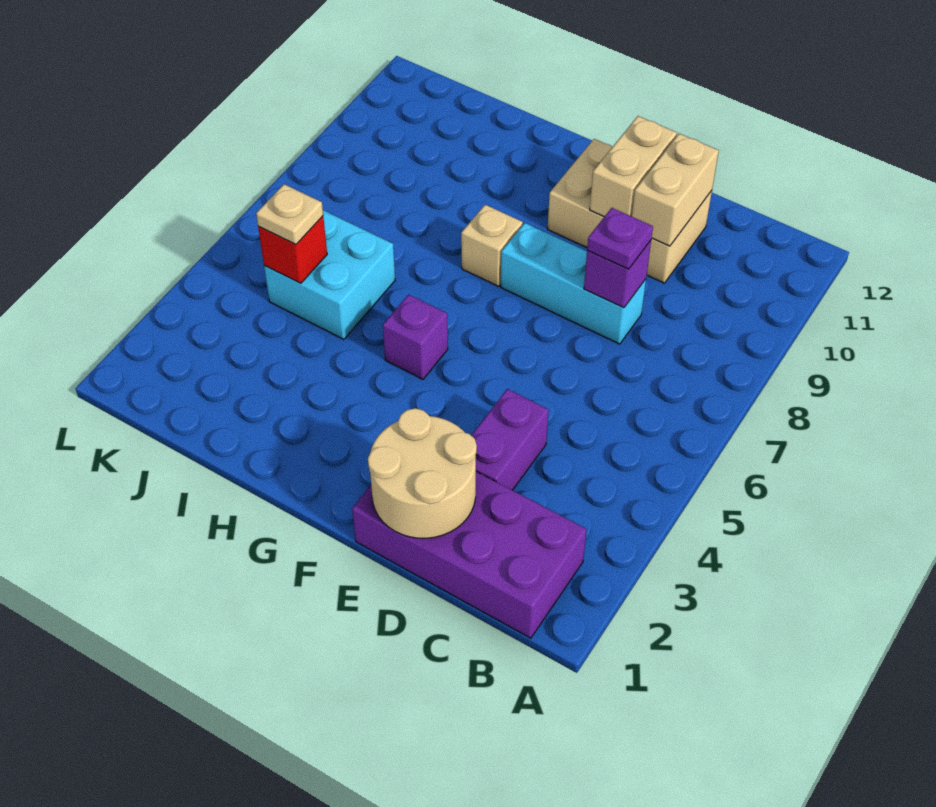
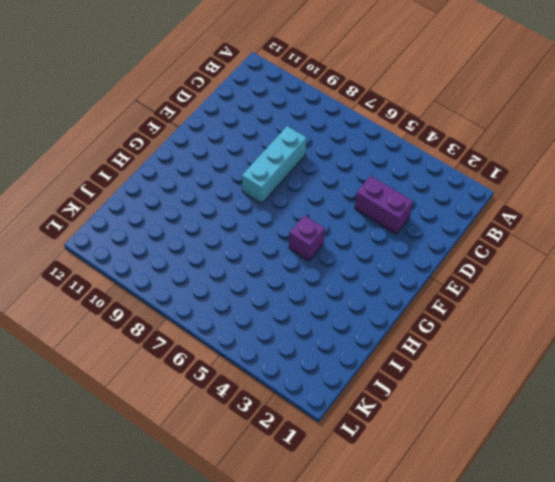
none -> purple brick B1:E2 level 1
none -> tan brick D10:F11 level 1
none -> tan brick G8 level 1

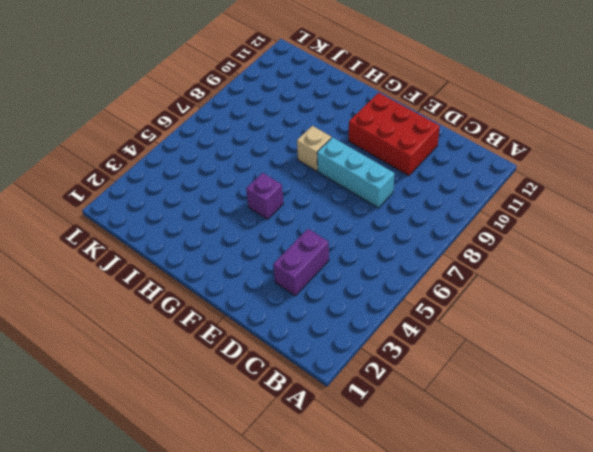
red brick D10:F11 level 1 -> tan brick D10:F11 level 1
none -> purple brick B1:E2 level 1
none -> cyan brick I5:J6 level 1
none -> tan round brick D1:E2 level 2

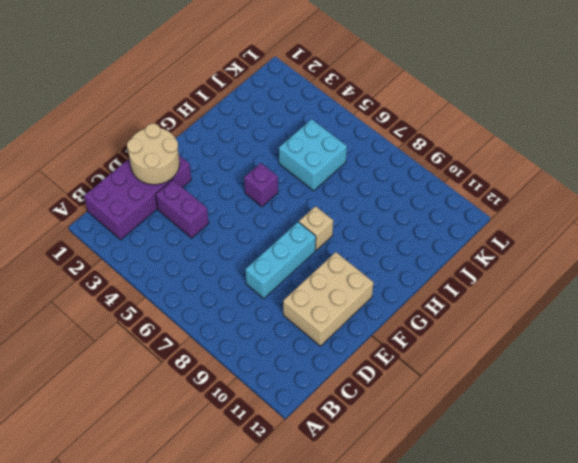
none -> purple brick D8 level 2
none -> tan brick D10:D11 level 2
none -> tan brick E10:E11 level 2

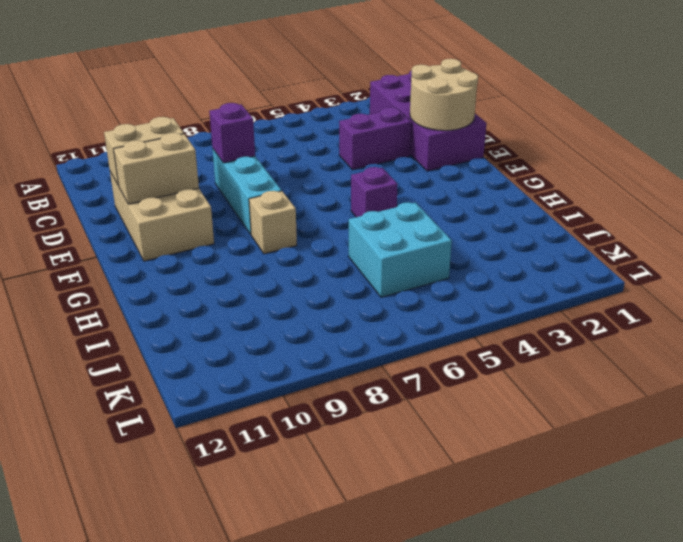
none -> red brick J5 level 2
none -> purple plate D8 level 3
none -> tan plate J5 level 3

